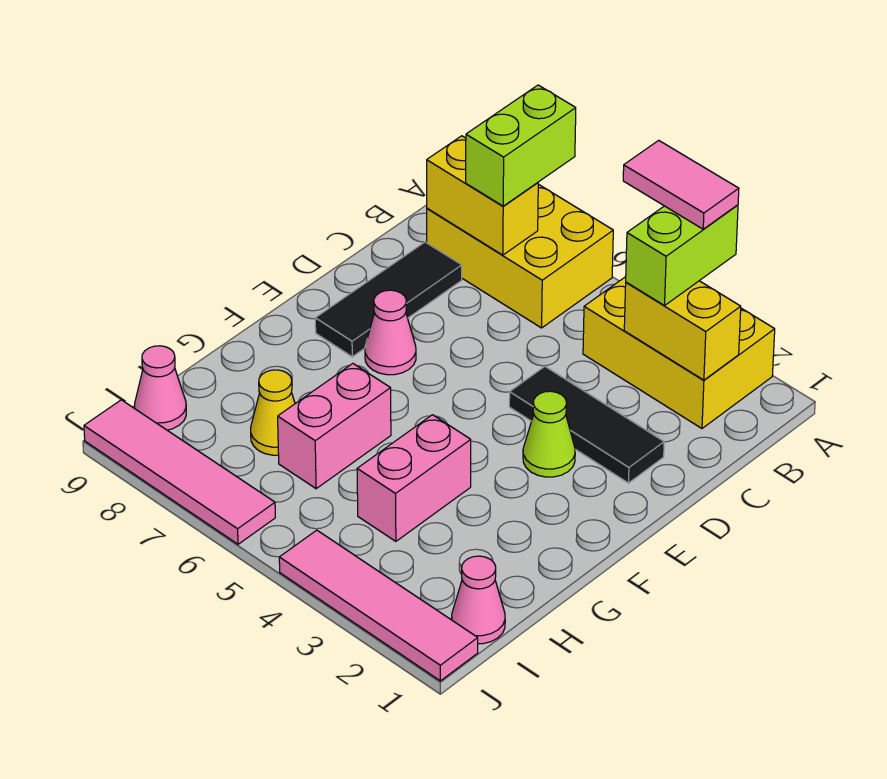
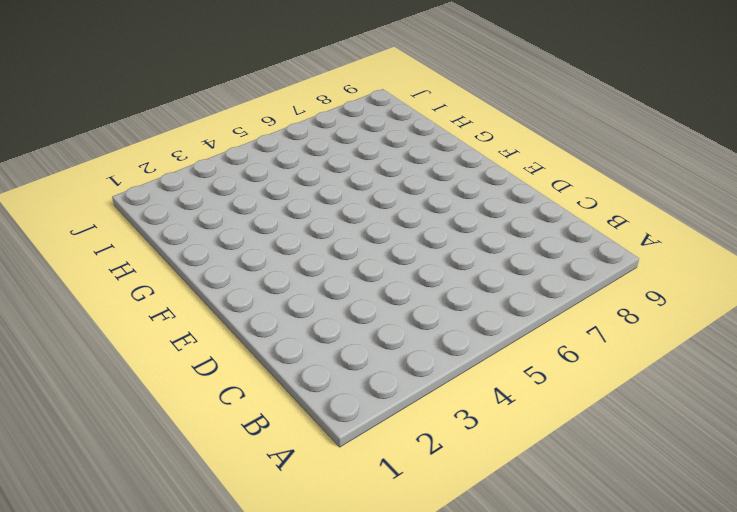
none -> yellow brick A2:B4 level 1
none -> yellow brick A6:B8 level 1
none -> black tile C8:E8 level 1

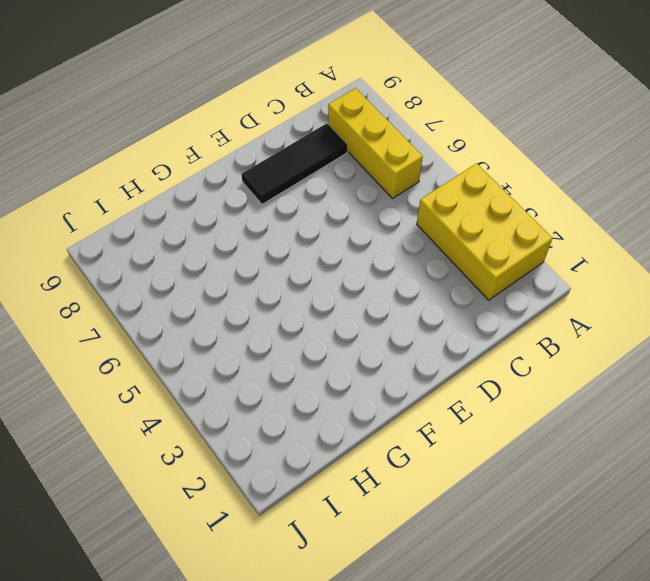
yellow brick B6:B8 level 1 -> yellow brick A6:B8 level 1
none -> black tile D2:D4 level 1
none -> lime cone E3 level 1
none -> pink cone E7 level 1

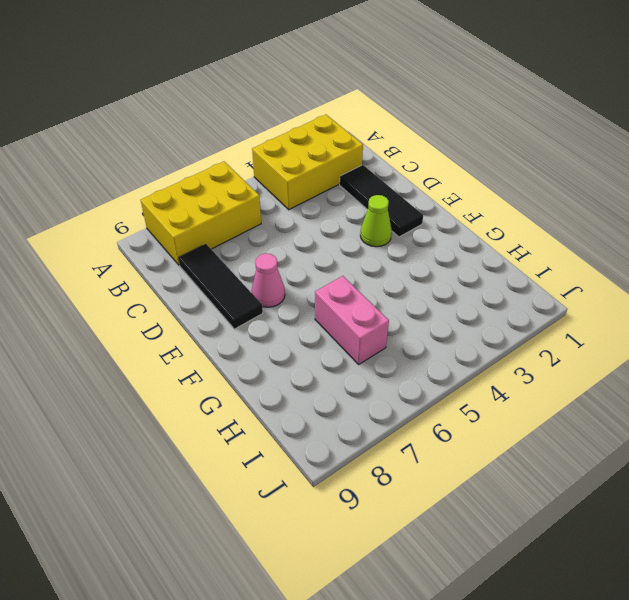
black tile C2:E2 level 1 -> black tile D2:D4 level 1
none -> pink brick G4:H4 level 1
none -> yellow cone H7 level 1
none -> pink cone I1 level 1

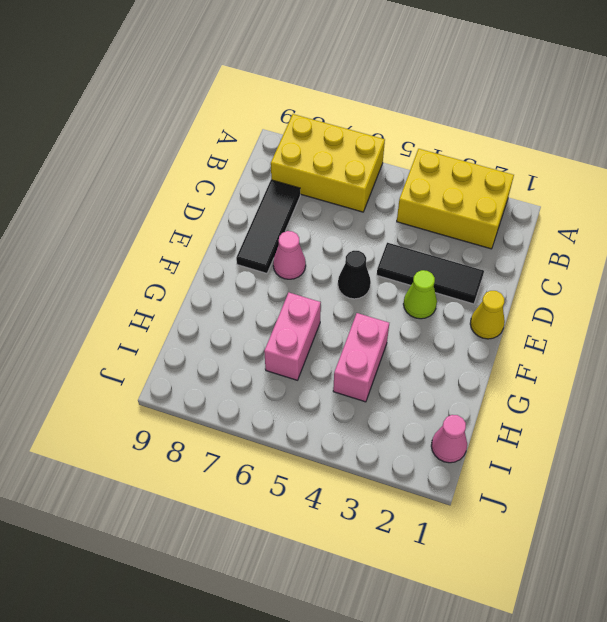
yellow cone E1 level 1 -> yellow cone H7 level 1
black cone E5 level 1 -> none
none -> pink cone I9 level 1
none -> pink tile J1:J4 level 1
none -> pink tile J6:J9 level 1

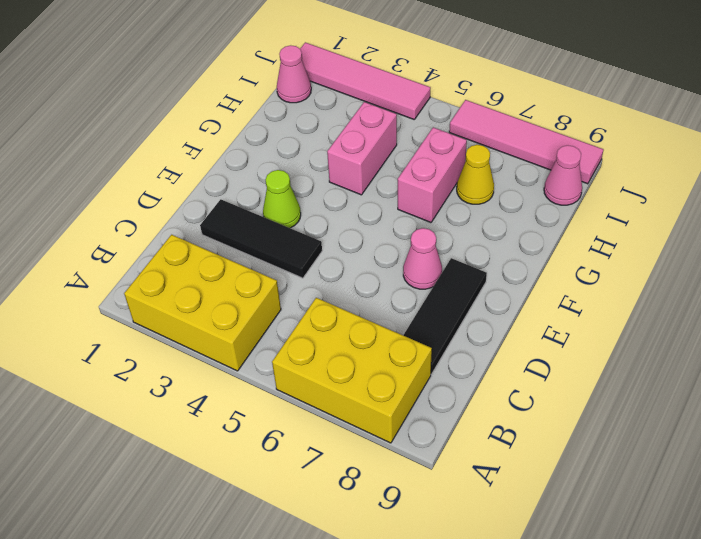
none -> yellow brick B2:B3 level 2
none -> yellow brick B7:B8 level 2
none -> lime brick A3:B3 level 3

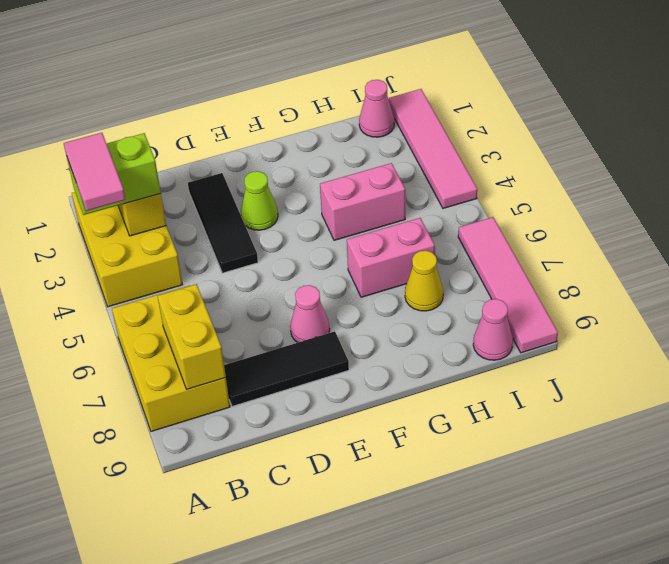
none -> lime brick A7:B7 level 3

